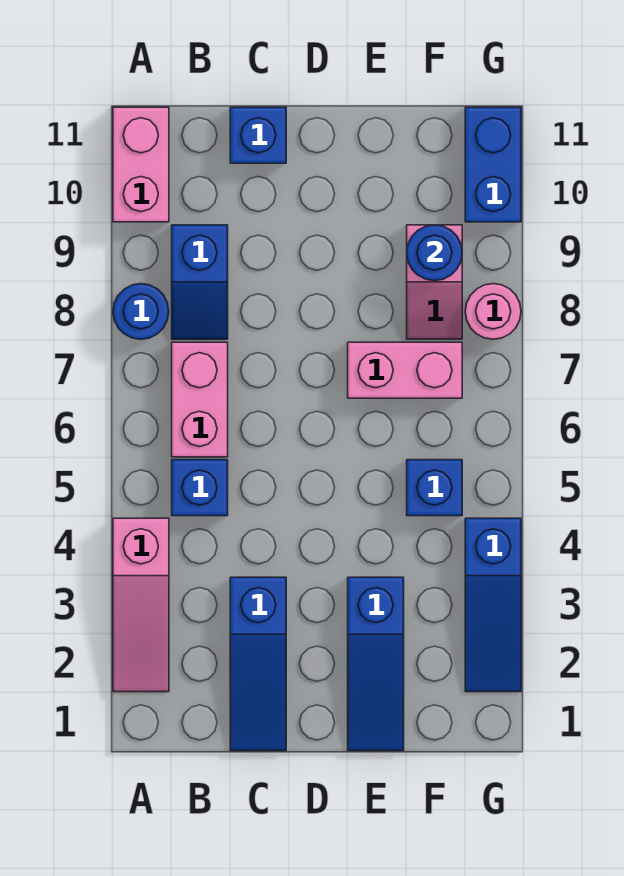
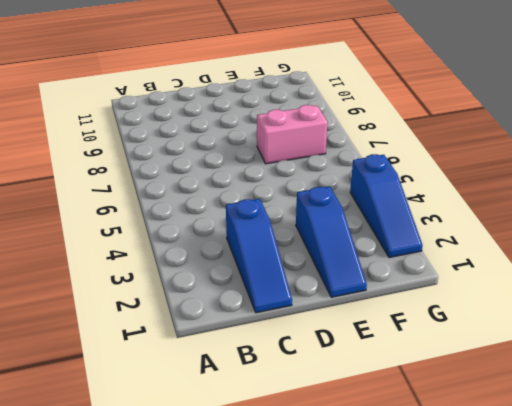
none -> pink slope A2:A4 level 1 top 4
none -> blue round brick A8 level 1
none -> pink brick A10:A11 level 1

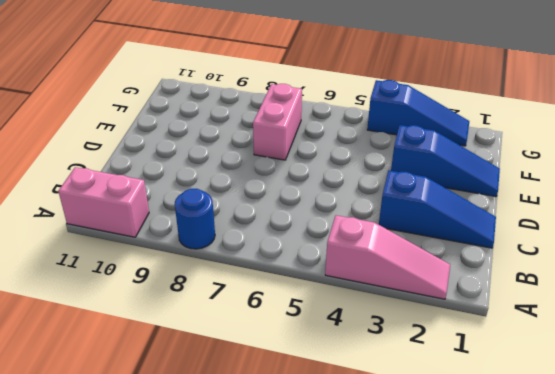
none -> blue brick B5 level 1
none -> pink brick B6:B7 level 1
none -> blue slope B8:B9 level 1 top 9

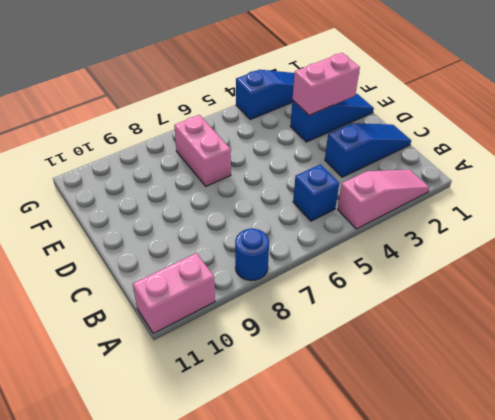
pink brick E2:E3 level 2 -> pink brick B6:B7 level 1
none -> blue slope B8:B9 level 1 top 9
none -> blue brick C11 level 1
none -> blue brick F5 level 1

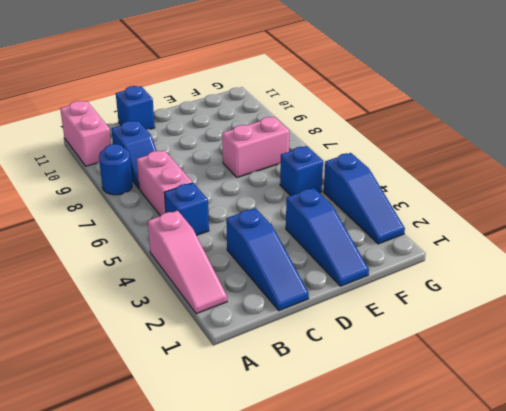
none -> pink slope F8:F9 level 1 top 9
none -> pink round brick G8 level 1
none -> blue brick G10:G11 level 1

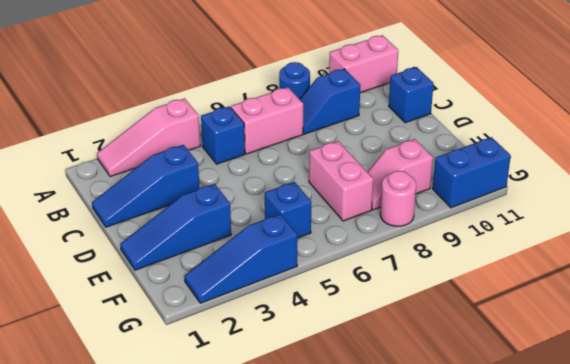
none -> blue round brick F9 level 2

